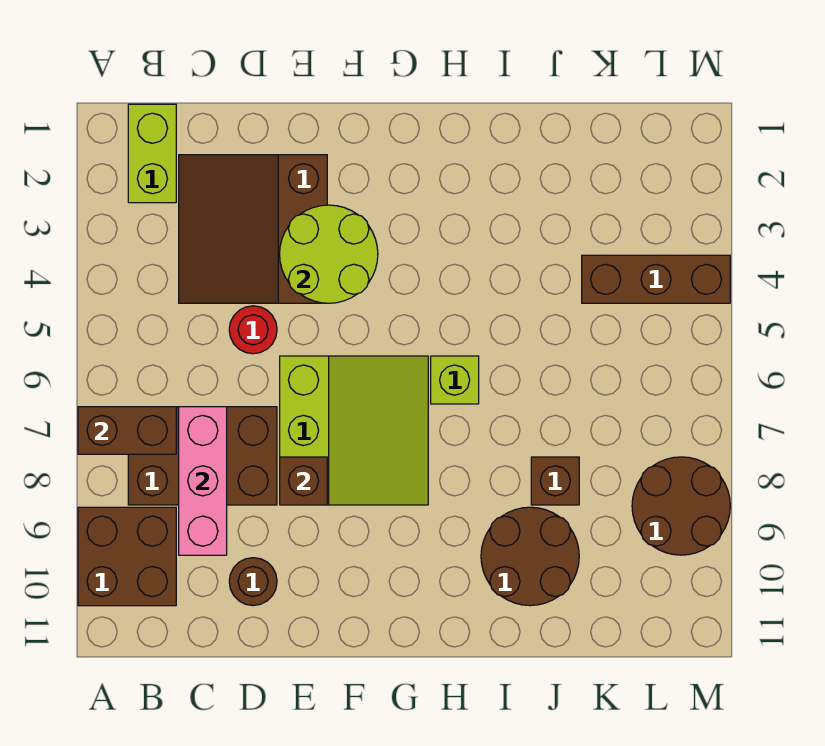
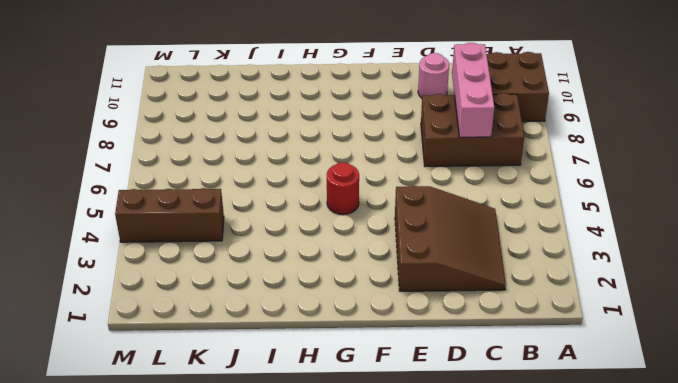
pink round brick D10 level 1 -> brown round brick D10 level 1
red round brick G5 level 1 -> red round brick D5 level 1
none -> lime brick B1:B2 level 1
none -> lime slope E6:G8 level 1 top E
none -> lime brick H6 level 1

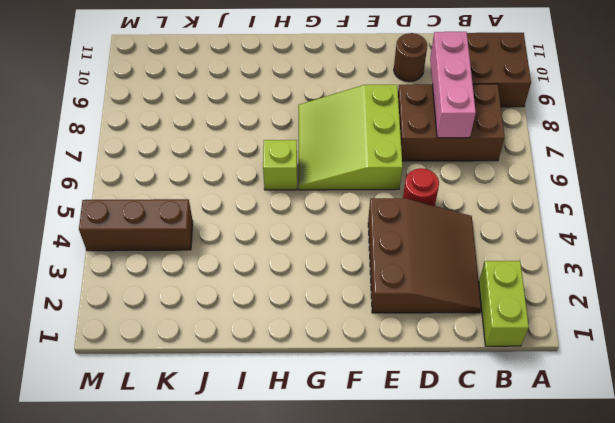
none -> brown round brick I9:J10 level 1
none -> brown brick J8 level 1
none -> brown round brick L8:M9 level 1

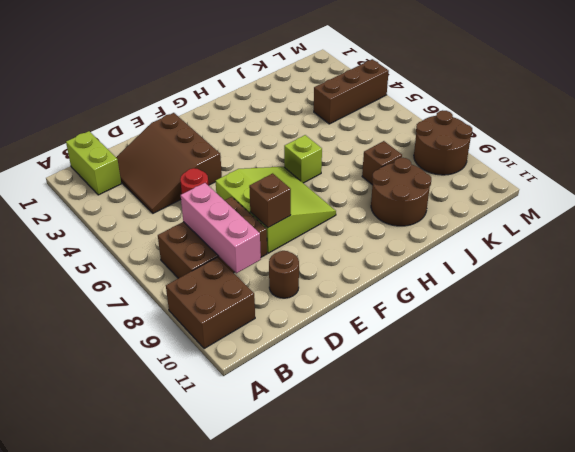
none -> brown brick A7:B7 level 2
none -> lime round brick E3:F4 level 2

